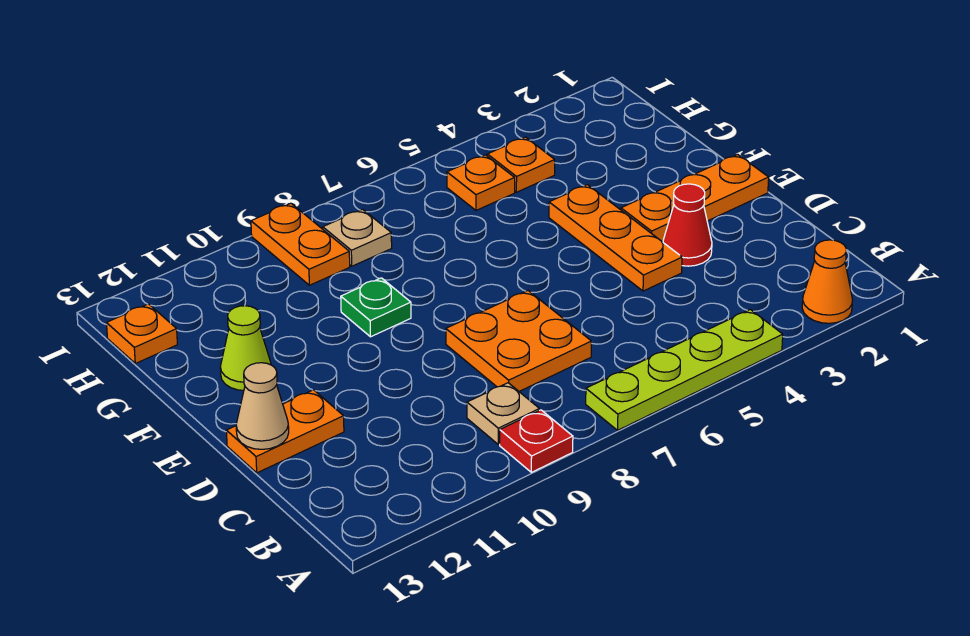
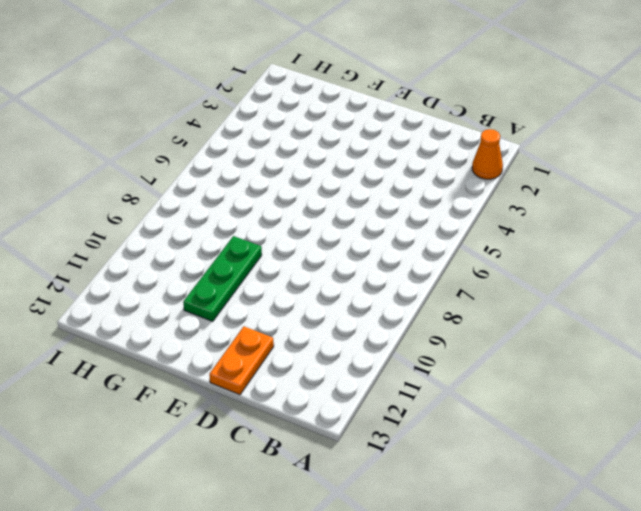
green plate F9:F11 level 1 -> green plate F9 level 1
none -> lime plate A4:A7 level 1
none -> red plate A9 level 1
none -> tan plate B9 level 1

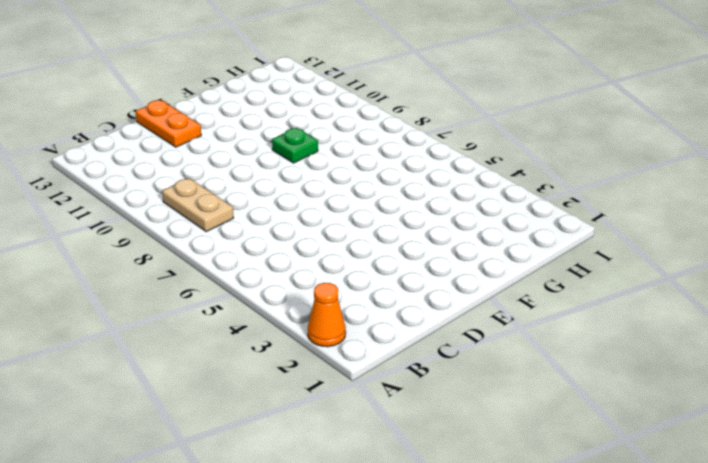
tan plate B8:B9 level 1 -> tan plate B9 level 1
none -> lime plate A4:A7 level 1
none -> red plate A9 level 1
none -> orange plate C7:D8 level 1

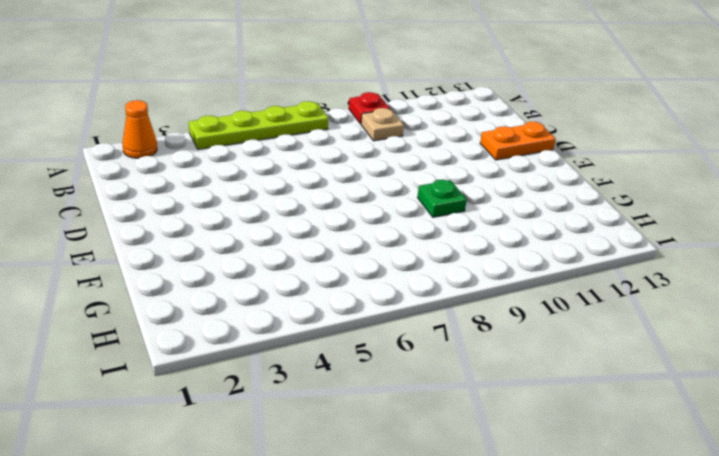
none -> orange plate C7:D8 level 1
none -> red cone D3 level 1
none -> orange plate D4:F4 level 1

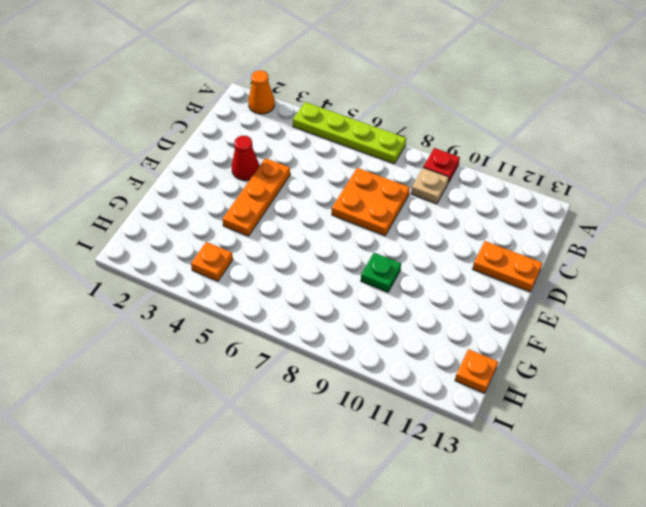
none -> orange plate E1:E3 level 1
none -> lime cone F12 level 1
none -> orange plate H5 level 1

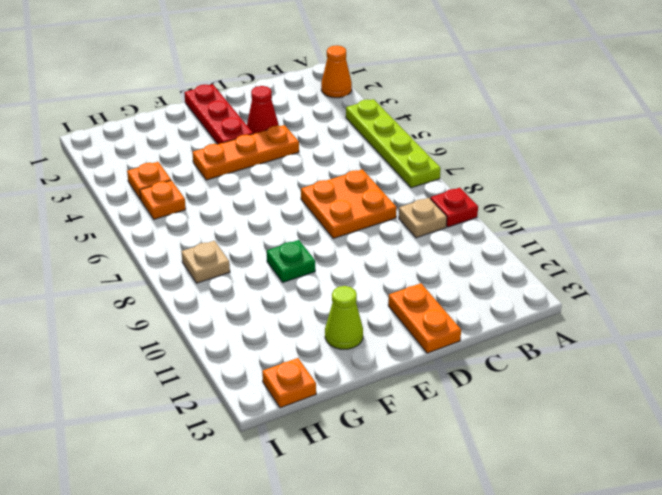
red plate E1:E3 level 1 -> orange plate E1:E3 level 1
none -> orange plate H9:I9 level 1
none -> tan cone D13 level 2

